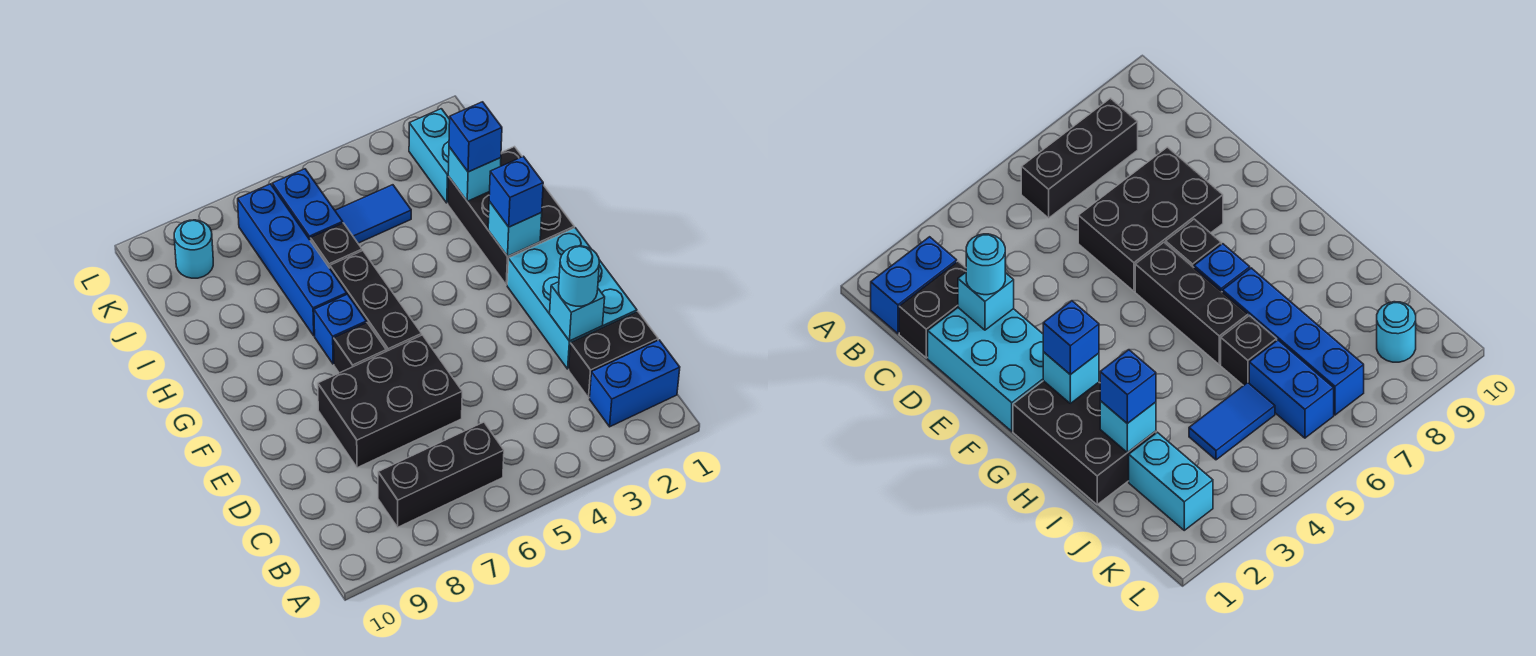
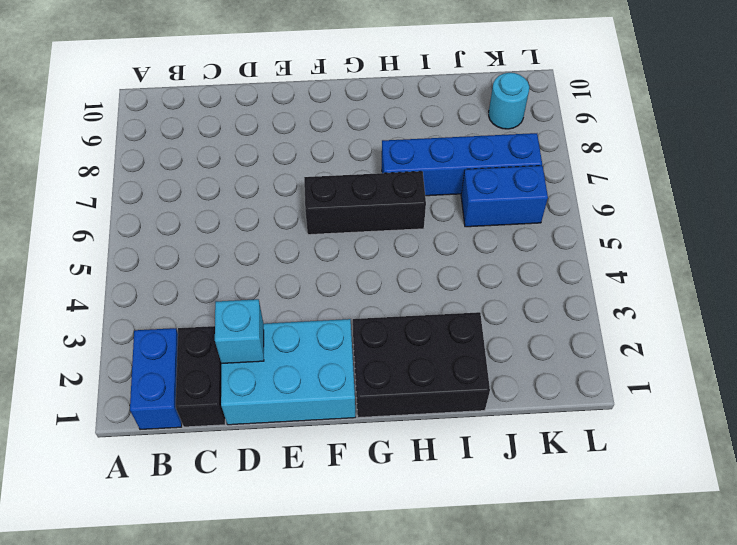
none -> black brick B6:B8 level 1
none -> black brick D6:E8 level 1
none -> black brick F7 level 1

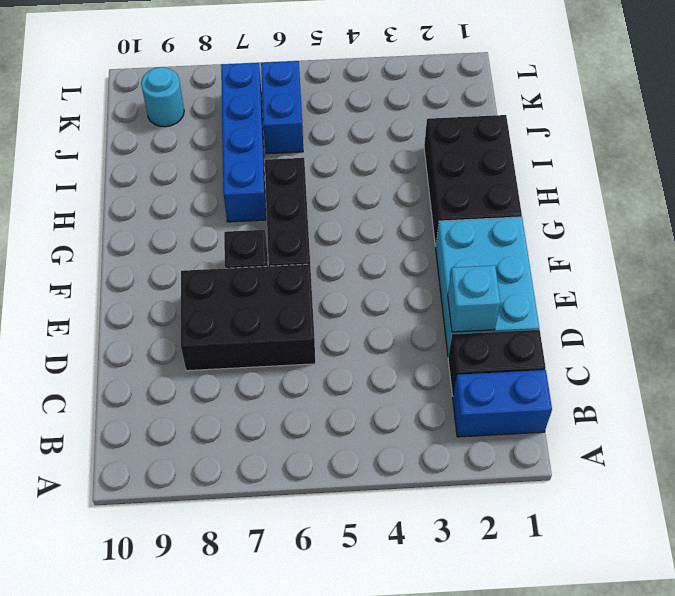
none -> black brick B6:B8 level 1
none -> blue brick G7 level 1
none -> black brick I6 level 1

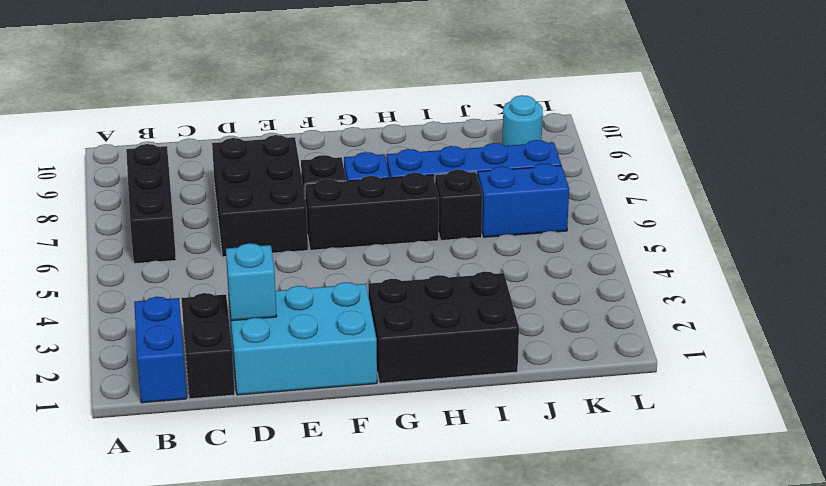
none -> cyan brick J2:K2 level 1
none -> blue tile J4:J5 level 1
none -> cyan brick G2 level 2

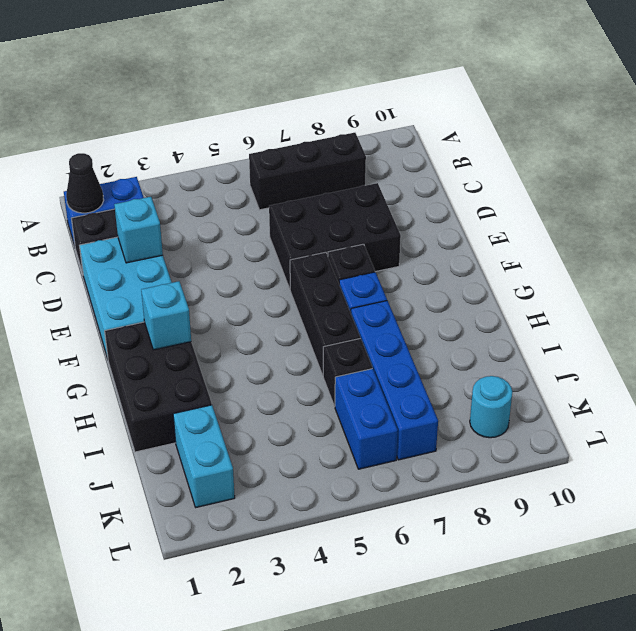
black cone B1 level 2 -> none
none -> blue tile J4:J5 level 1
none -> cyan brick I2 level 2
none -> cyan round brick D2 level 3

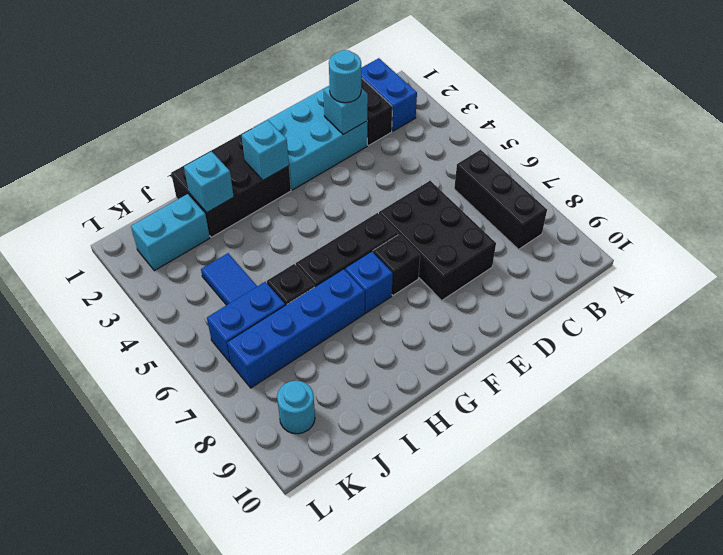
none -> blue brick G2 level 3
none -> blue brick I2 level 3

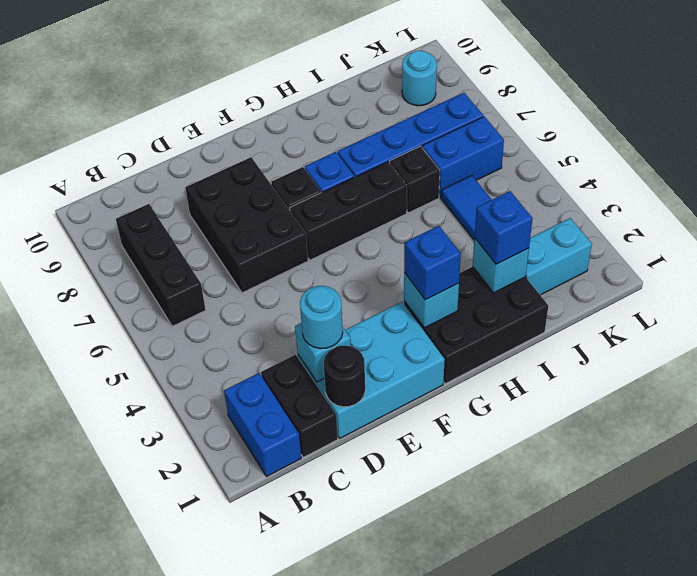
black round brick D1 level 2 -> none

